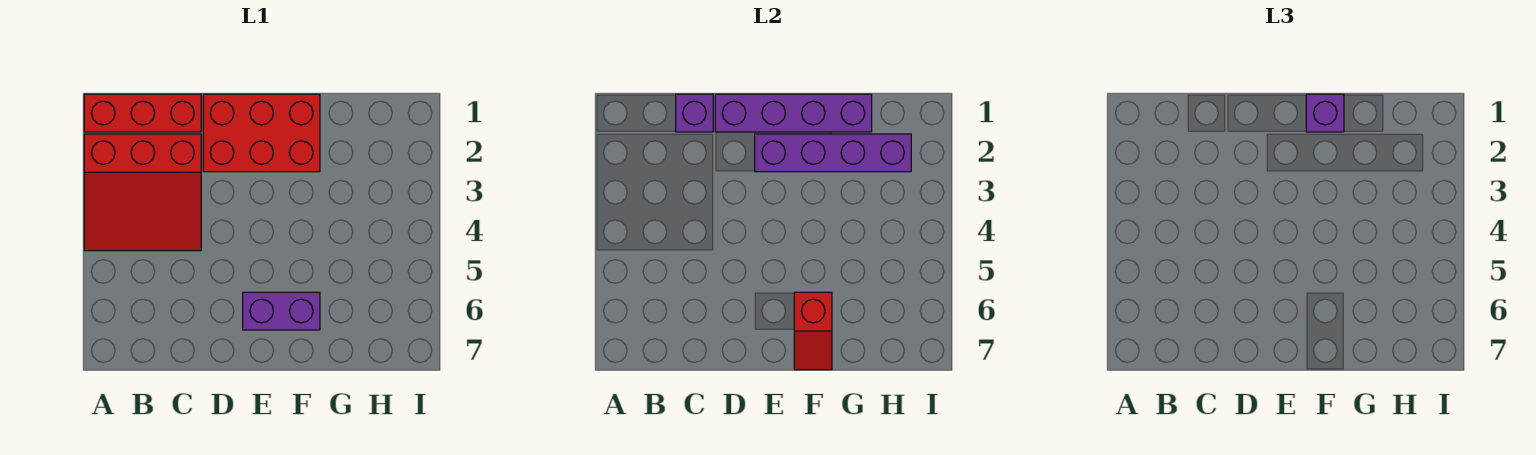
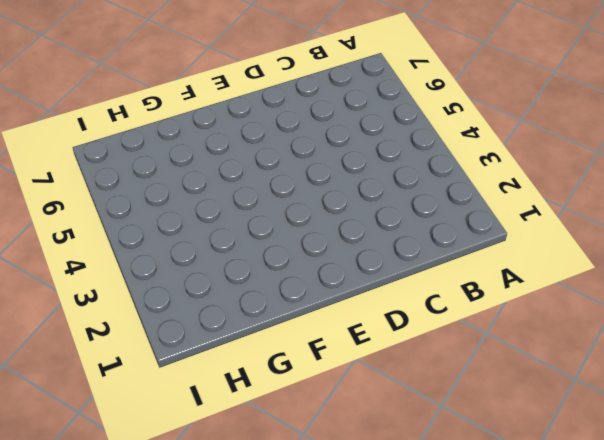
none -> red brick A1:C1 level 1
none -> red slope A2:C4 level 1 top 2

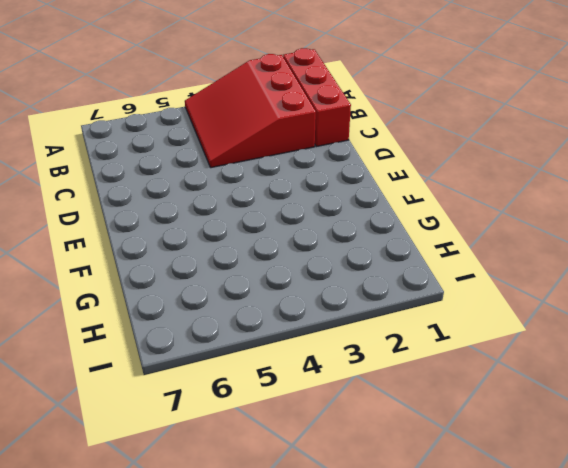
none -> red brick D1:F2 level 1
none -> purple brick E6:F6 level 1

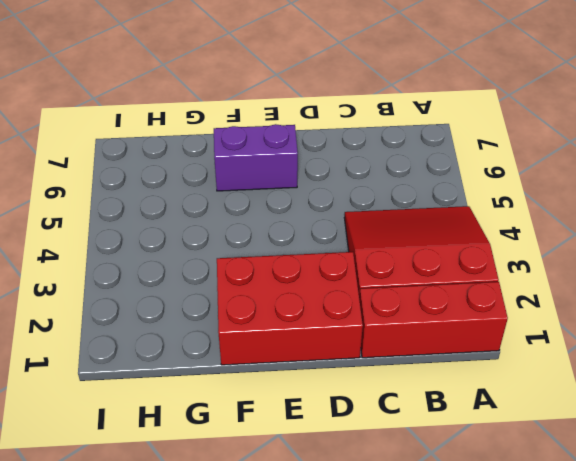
none -> purple brick C1 level 2
none -> purple brick D1:G1 level 2

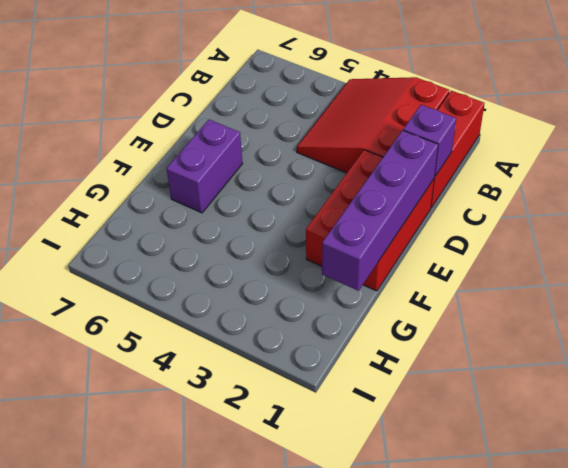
none -> purple brick E2:H2 level 2
none -> red slope F6:F7 level 2 top 6

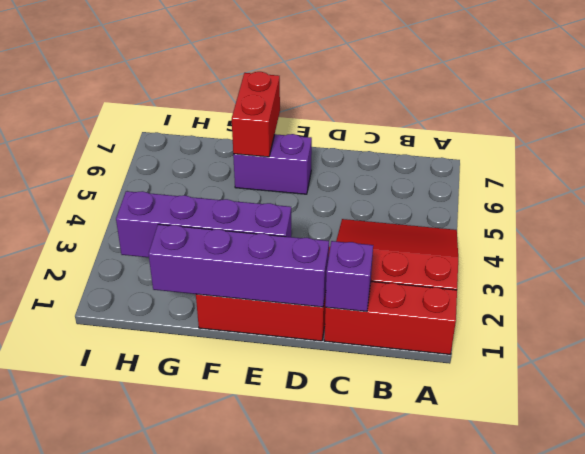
red brick F6:F7 level 2 -> red slope F6:F7 level 2 top 6
none -> purple brick F1 level 3

